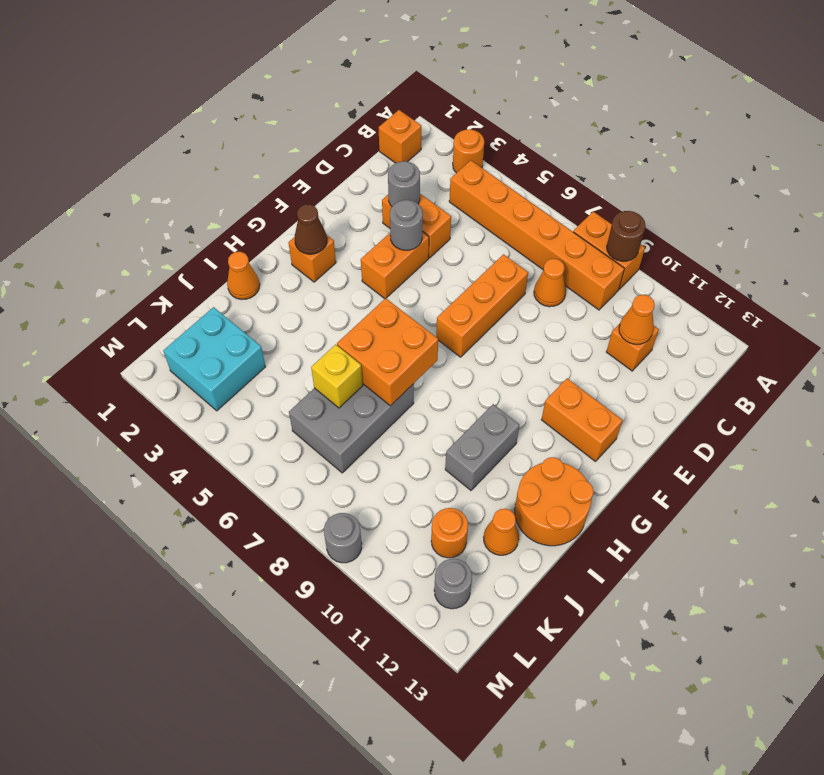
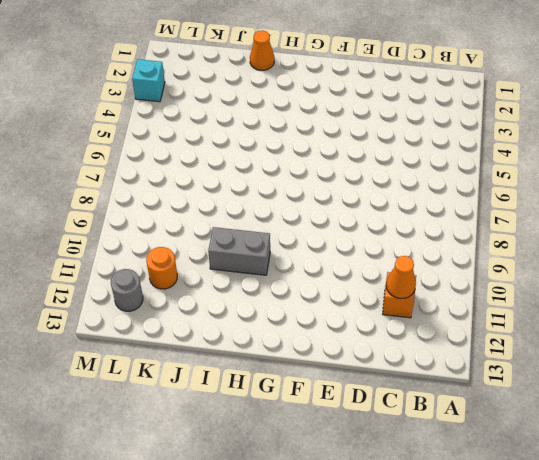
cyan brick M3 level 1 -> none
none -> orange round brick A3 level 1
none -> orange brick A8:A9 level 1
none -> orange brick B1 level 1

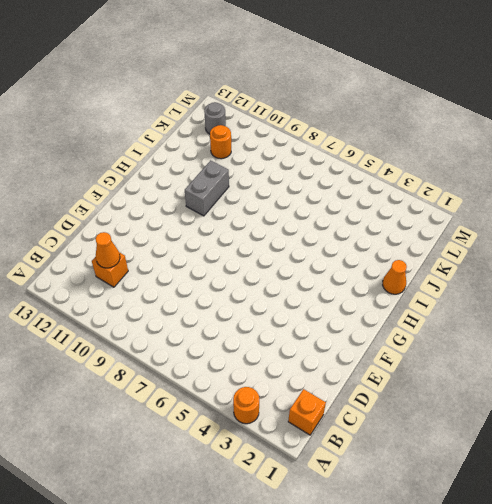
none -> orange brick A8:A9 level 1
none -> orange brick B4:B9 level 1
none -> orange cone C8 level 1

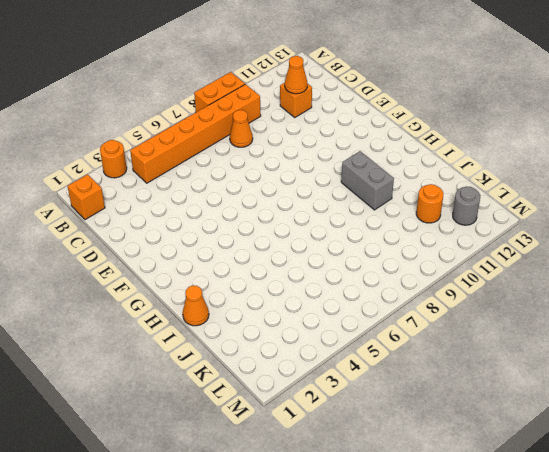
none -> orange brick D3:D4 level 1
none -> orange brick D7:F7 level 1
none -> orange brick E4:F4 level 1

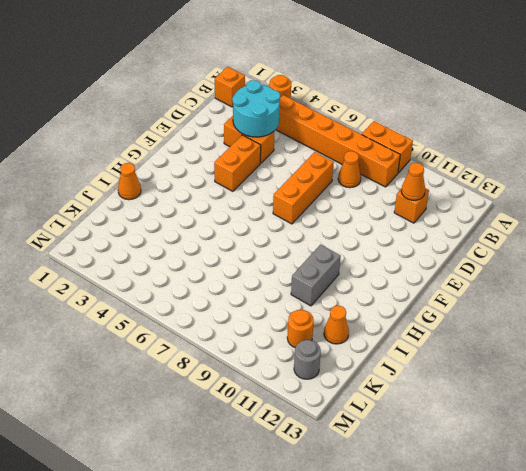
cyan round brick C3:D4 level 2 -> grey round brick D3 level 2
none -> orange brick F11:F12 level 1
none -> orange brick G2 level 1
none -> orange round brick H12:I13 level 1

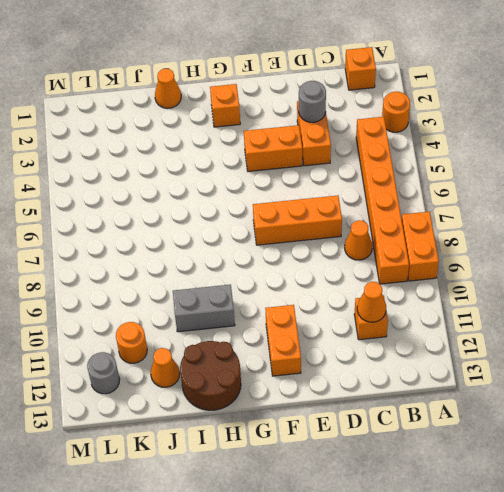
brown round brick H12:I13 level 1 -> orange round brick H12:I13 level 1
none -> grey brick I6:K7 level 1
none -> cyan brick K2:L3 level 1
none -> grey round brick M9 level 1

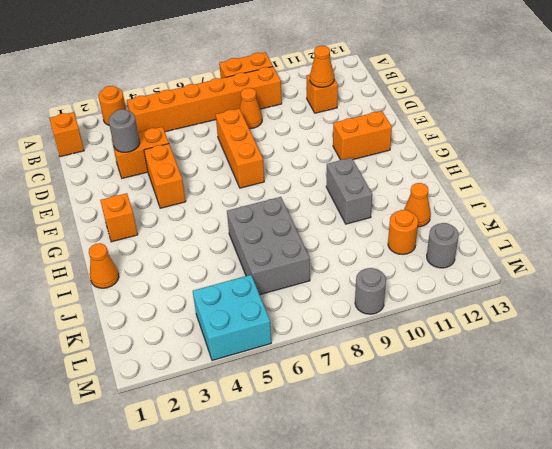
cyan brick L4:M5 level 1 -> cyan brick K2:L3 level 1
none -> orange round brick H12:I13 level 1
none -> brown round brick A9 level 2
none -> grey round brick E4 level 2

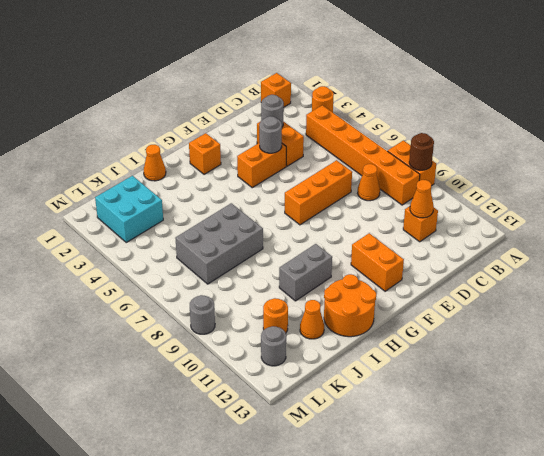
none -> brown cone G2 level 2
none -> orange brick H6:I7 level 2
none -> yellow brick J6 level 2

